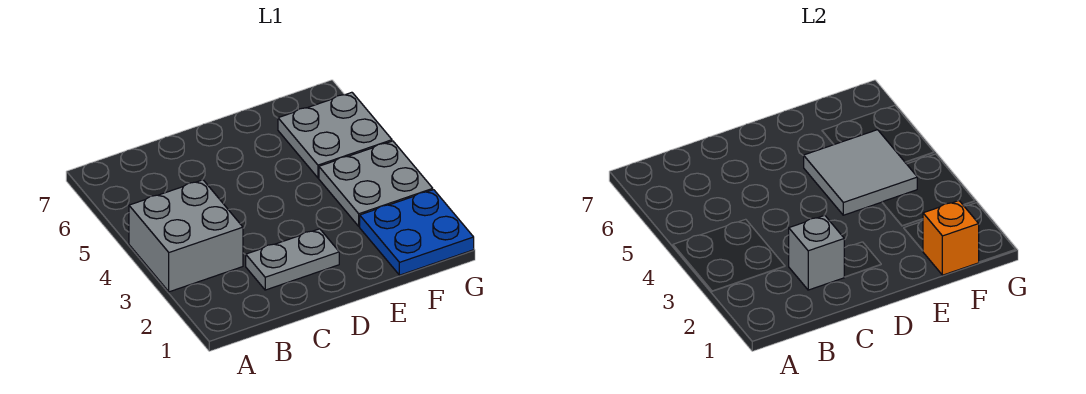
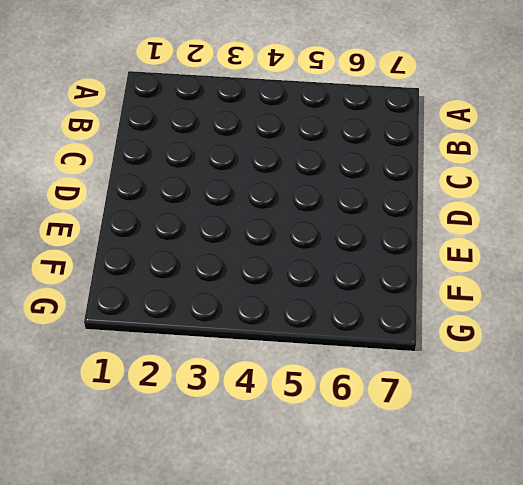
none -> grey brick A3:B4 level 1
none -> grey plate C2:D2 level 1

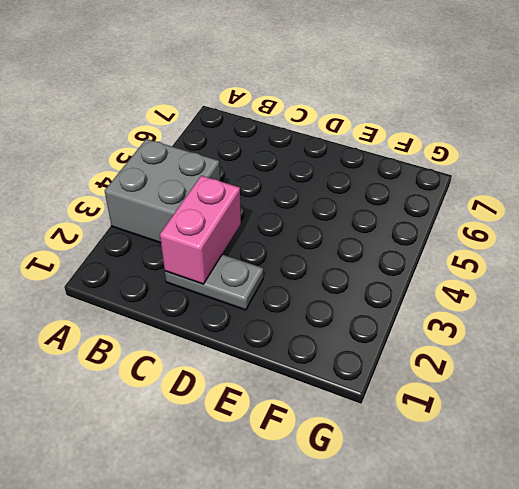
pink brick C2:C3 level 2 -> grey brick C2 level 2
none -> blue plate F1:G2 level 1
none -> grey plate F3:G4 level 1

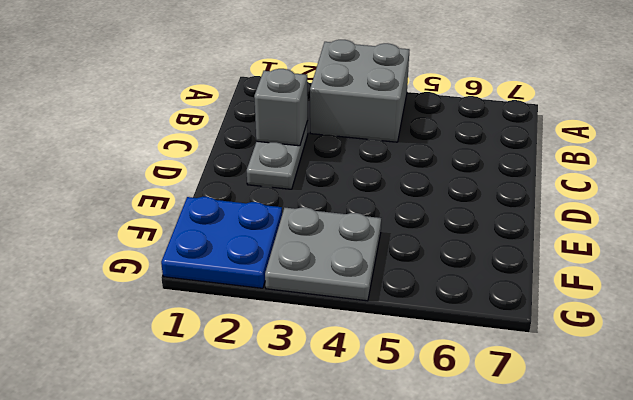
none -> grey plate F5:G6 level 1
none -> grey tile E4:F5 level 2

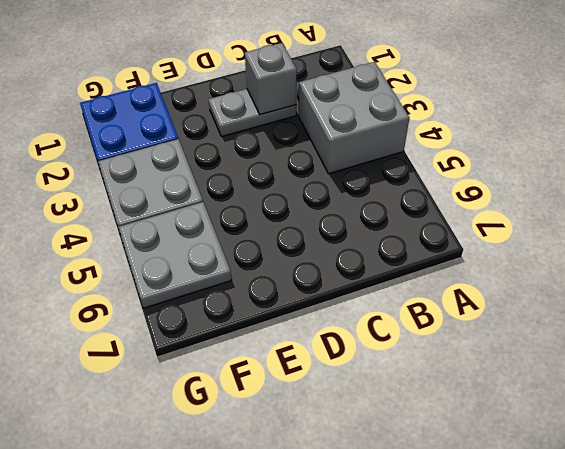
none -> grey tile E4:F5 level 2
none -> orange brick F1 level 2

